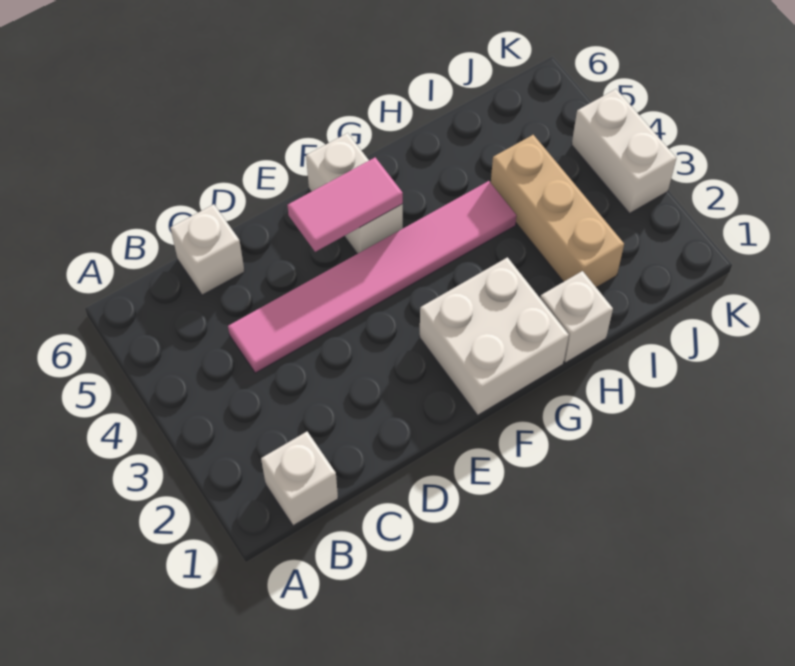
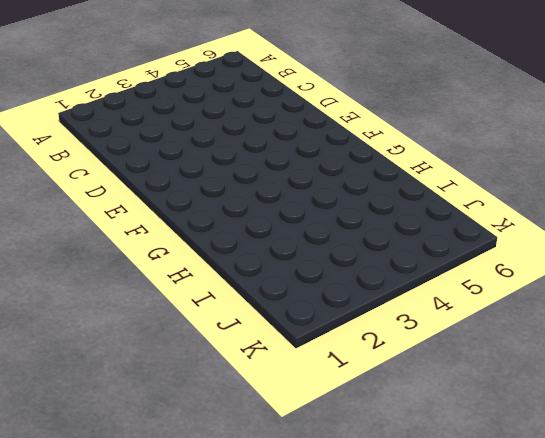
none -> white brick B1 level 1
none -> pink tile C4:H4 level 1

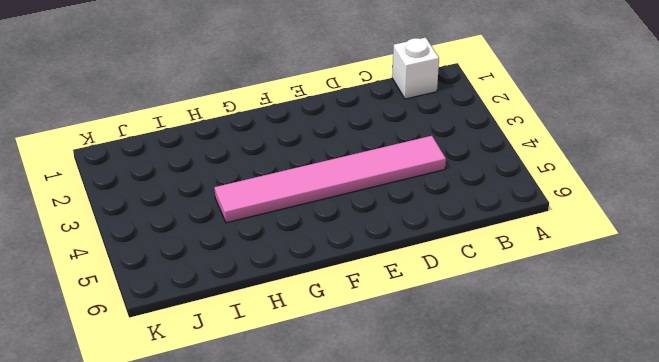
none -> white brick C6 level 1
none -> white brick F1:G2 level 1

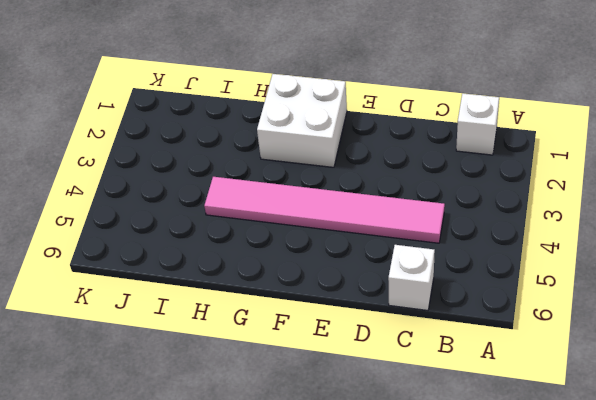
none -> white brick F5:F6 level 1
none -> white brick H1 level 1

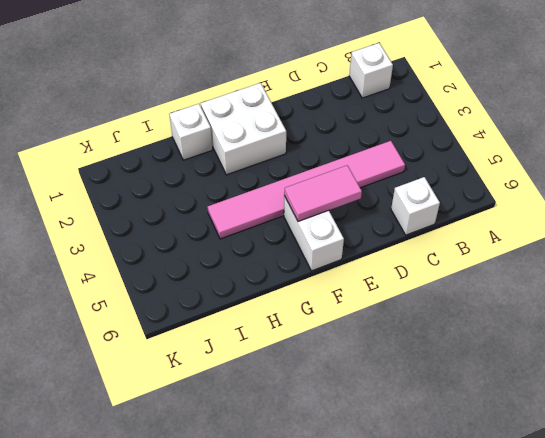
none -> tan brick I2:I4 level 1
none -> white brick K3:K4 level 1

